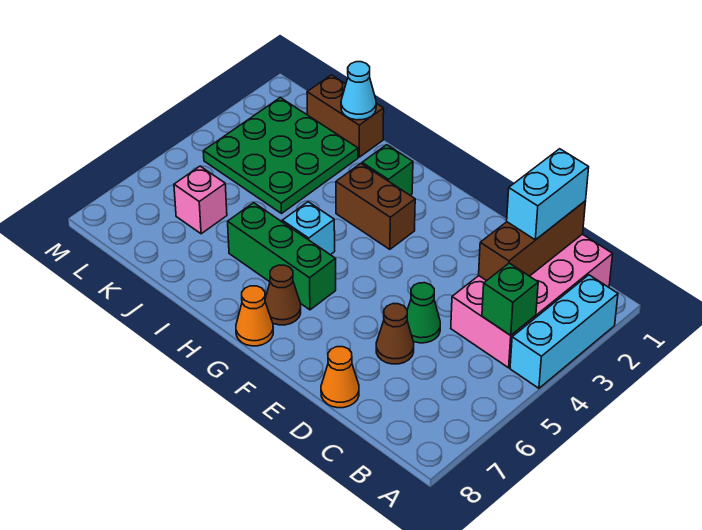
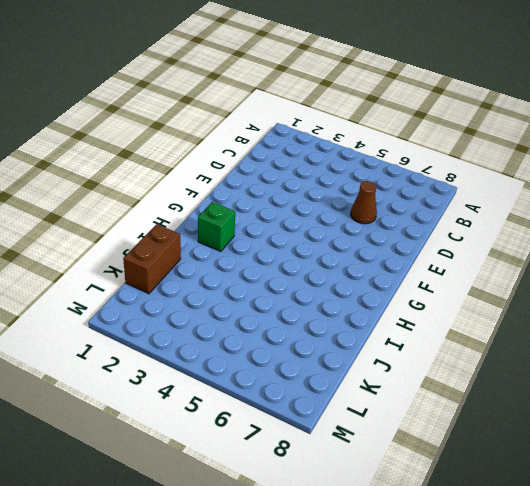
none -> cyan brick A2:A4 level 1
none -> pink brick B1:C4 level 1
none -> green cone D5 level 1

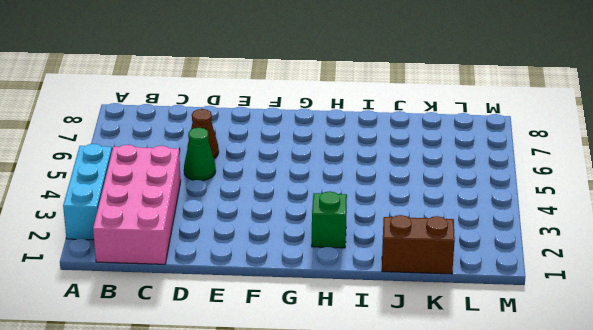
none -> orange cone D8 level 1
none -> brown brick G3:H3 level 1
none -> green brick G6:I6 level 1

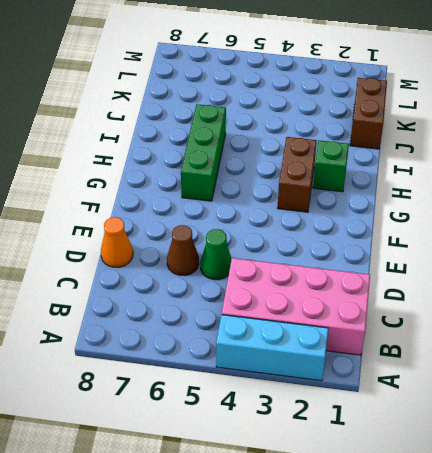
none -> brown cone G7 level 1
none -> orange cone G8 level 1
none -> cyan brick H5 level 1

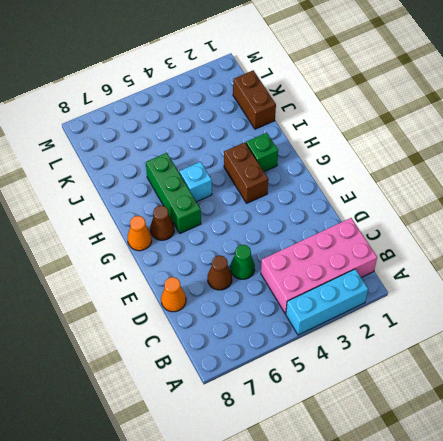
none -> green plate J2:L4 level 1
none -> pink brick K6 level 1
none -> green brick B4 level 2

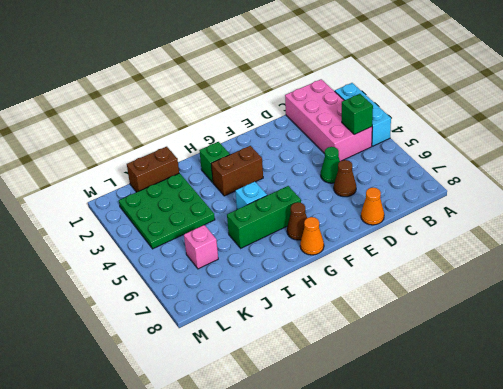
none -> brown brick C1:C3 level 2
none -> cyan cone J1 level 2
none -> cyan brick C1:C2 level 3

